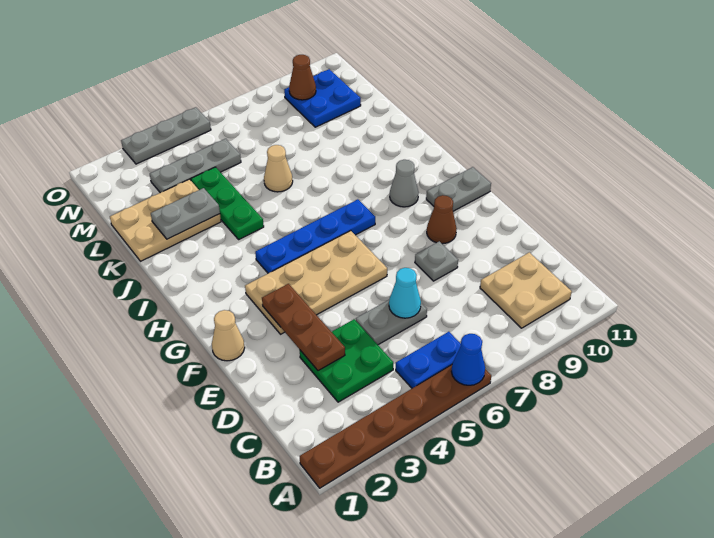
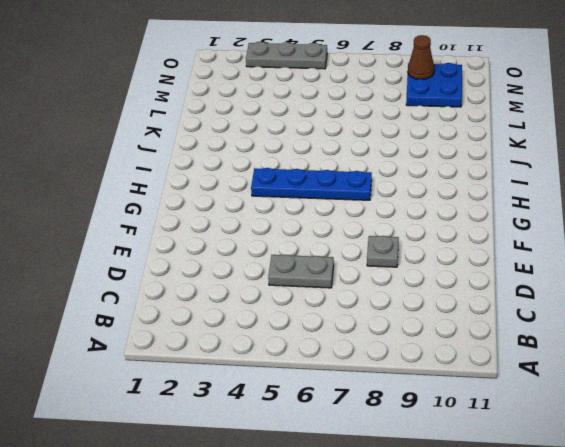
none -> brown plate A1:A6 level 1
none -> blue plate B5:B6 level 1
none -> tan plate B9:C10 level 1

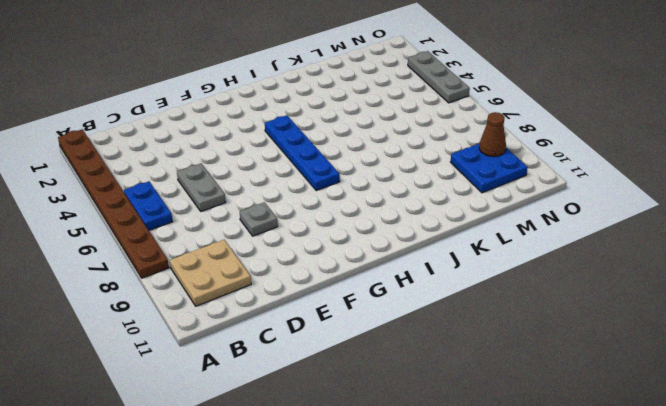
brown plate A1:A8 level 1 -> brown plate A1:A6 level 1
none -> green plate C3:D4 level 1
none -> tan cone F1 level 1
none -> tan plate F3:G6 level 1

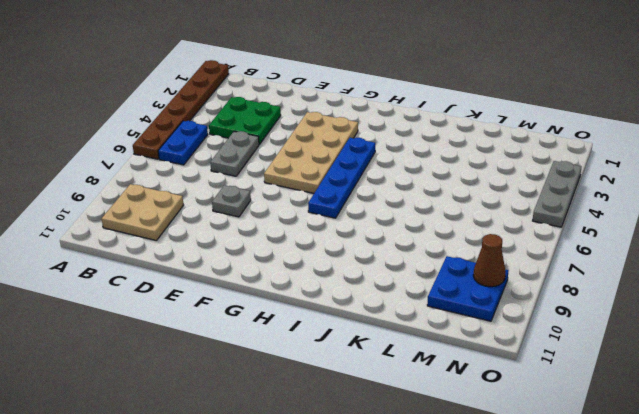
none -> tan cone F1 level 1
none -> brown cone F9 level 1
none -> grey plate G10:G11 level 1

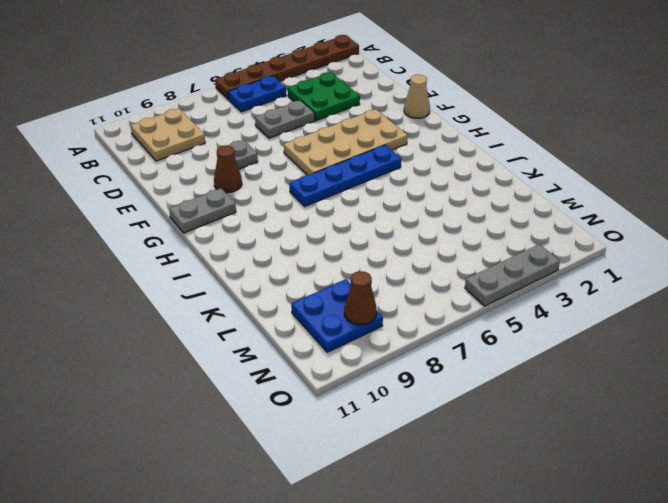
none -> grey cone H9 level 1
none -> green plate J4:L4 level 1
none -> tan plate K1:L3 level 1

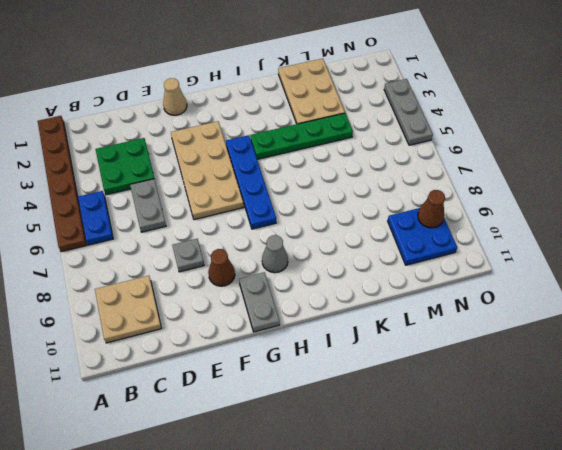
green plate I4:L4 level 1 -> green plate J4:L4 level 1
none -> tan cone K6 level 1
none -> grey plate M3:M5 level 1
none -> blue cone A6 level 2

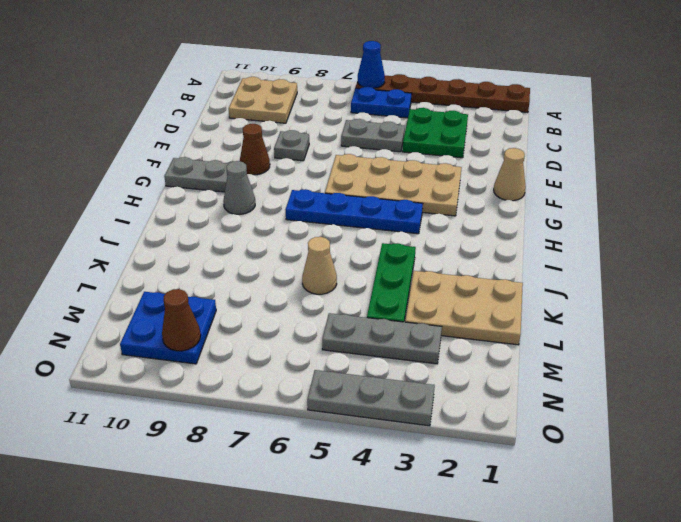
none -> brown plate D3:F3 level 2
none -> cyan cone D6 level 2
none -> grey plate K2:K3 level 2

